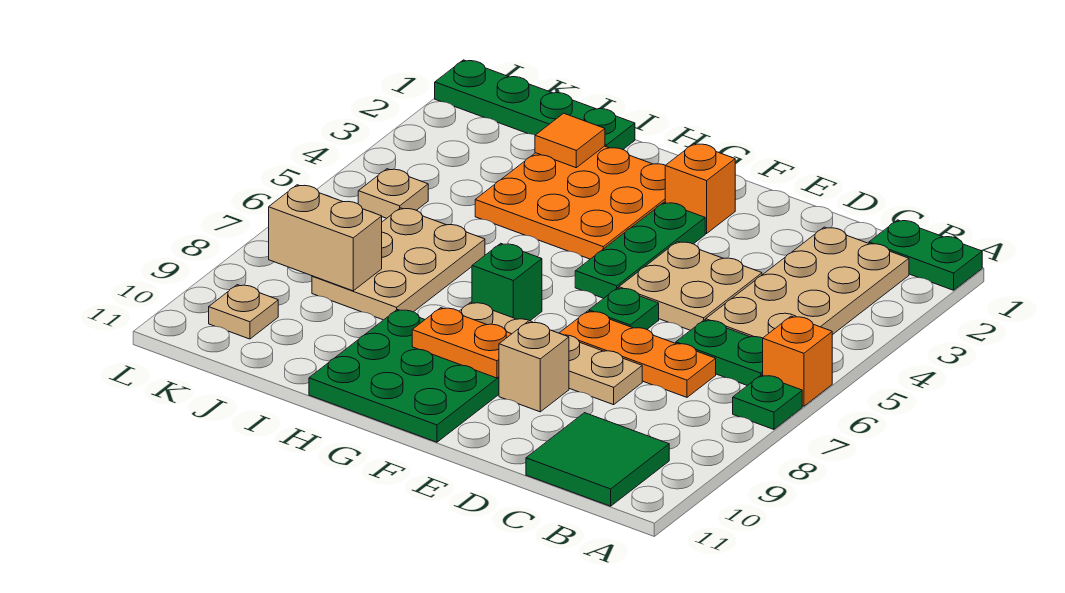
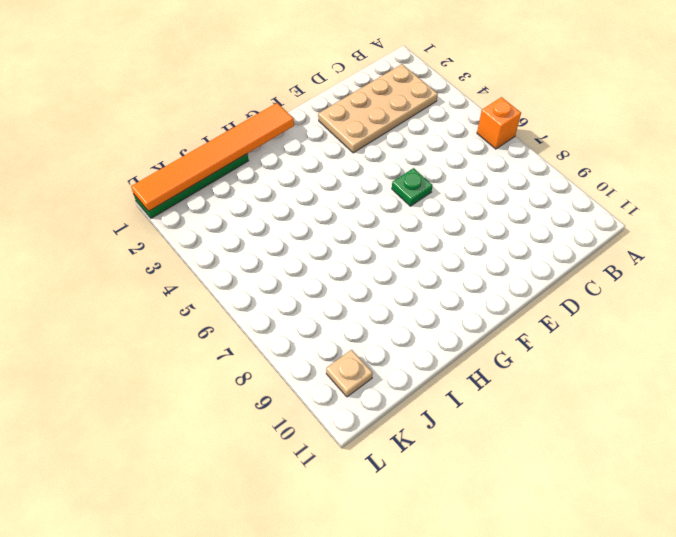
tan plate B2:E3 level 1 -> tan plate B2:C5 level 1
orange tile G1:L1 level 2 -> none
none -> green plate A1:B1 level 1
none -> green plate A7 level 1
none -> green plate B6:C6 level 1

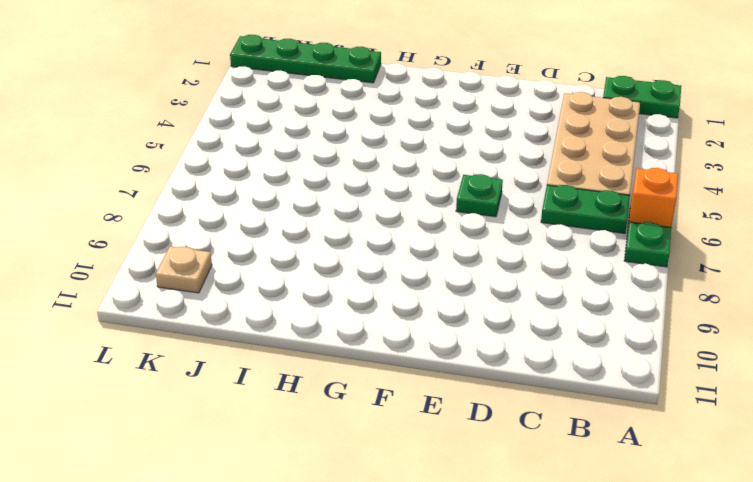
none -> green tile B10:C11 level 1
none -> orange plate C7:E7 level 1
none -> tan plate D4:E5 level 1

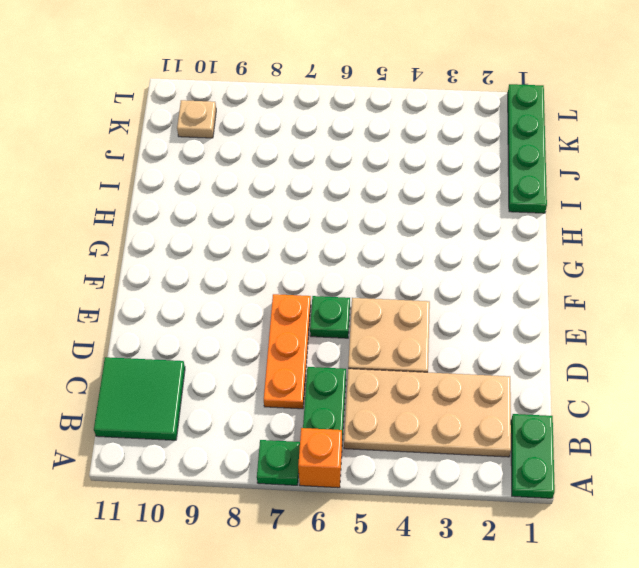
none -> tan plate D8:G8 level 1
none -> tan brick E9 level 1
none -> orange brick F2 level 1

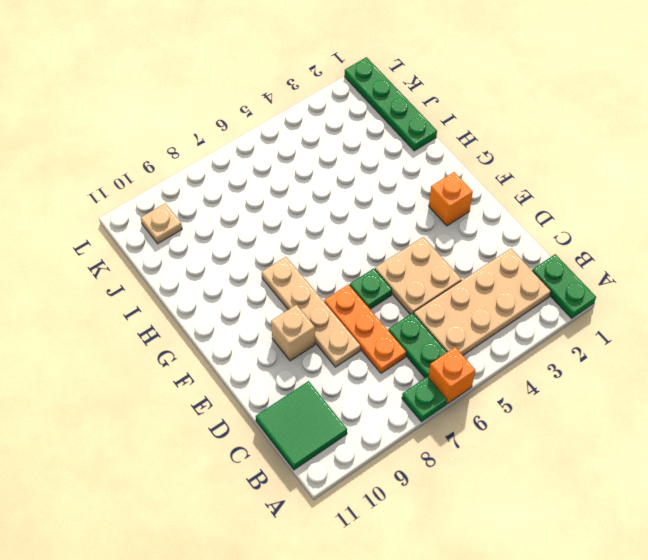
none -> green plate F3:F5 level 1
none -> green plate F9:H11 level 1
none -> orange plate G2:I4 level 1

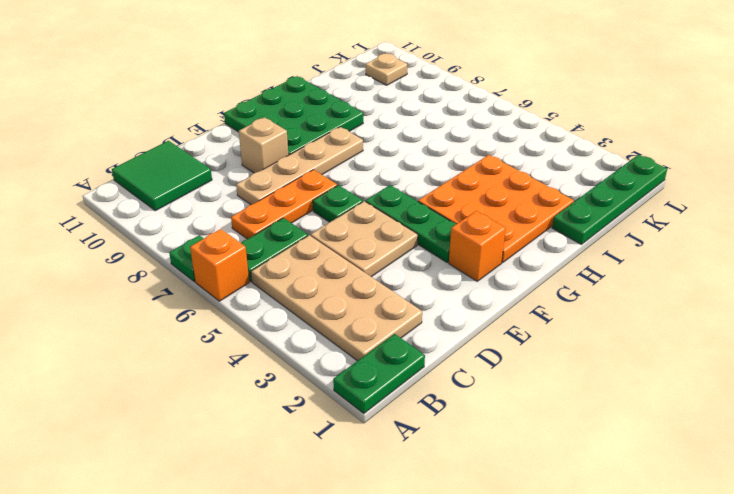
none -> green brick G7 level 1
none -> tan plate I6:J8 level 1
none -> tan plate K5 level 1

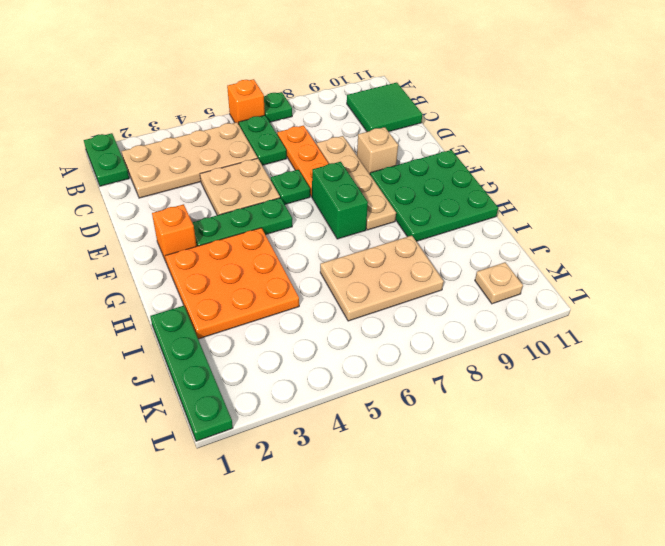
green brick F7:G7 level 1 -> green brick G7 level 1
none -> tan plate K5 level 1
none -> orange plate F9:G9 level 2
none -> orange tile I2 level 2

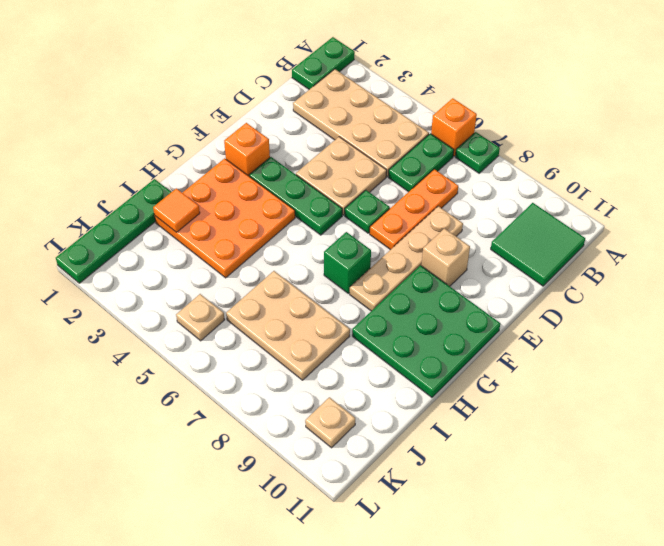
none -> orange plate F9:G9 level 2
none -> tan brick J8:K8 level 2

